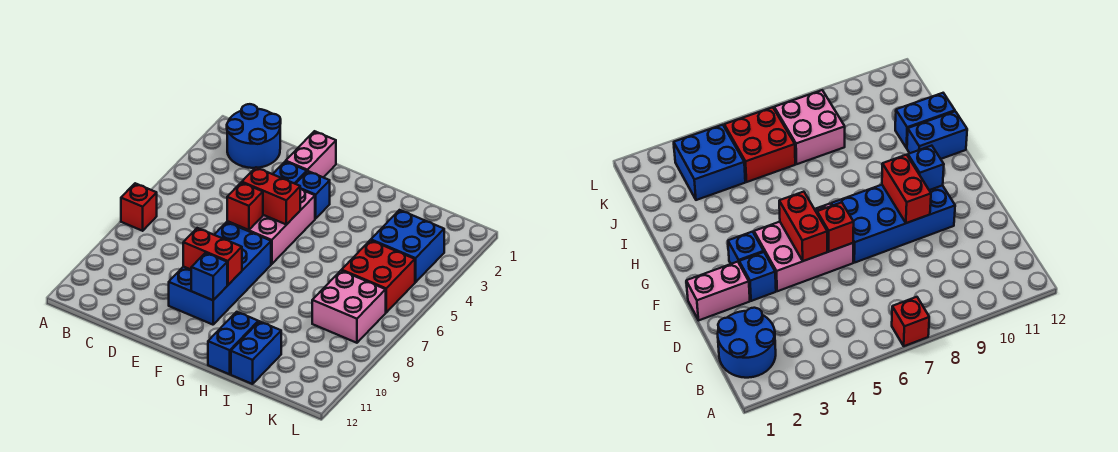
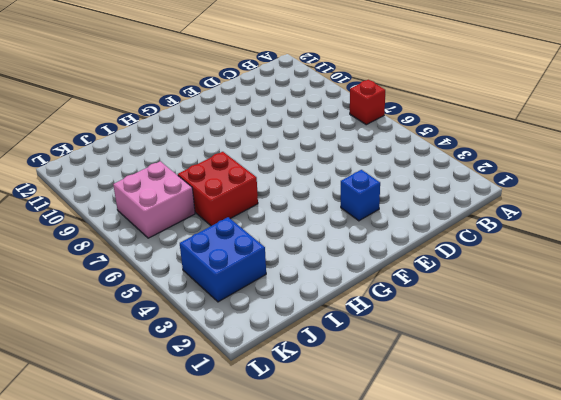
red brick H6:I7 level 1 -> red brick J5:K6 level 1
none -> blue round brick B1:C2 level 1
none -> pink brick E1:E2 level 1
none -> pink brick E4:F6 level 1

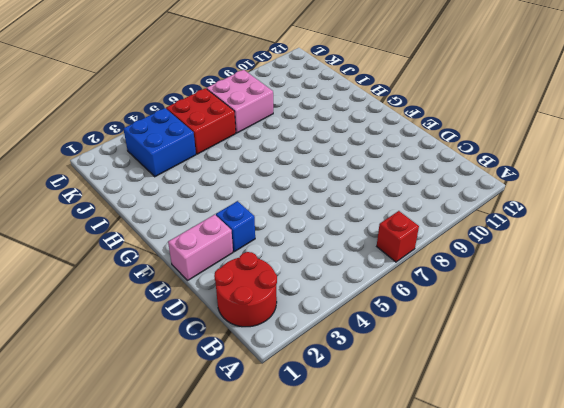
red round brick B1:C2 level 1 -> blue round brick B1:C2 level 1
none -> pink brick E4:F6 level 1
none -> blue brick E7:F10 level 1
none -> blue brick F3 level 1

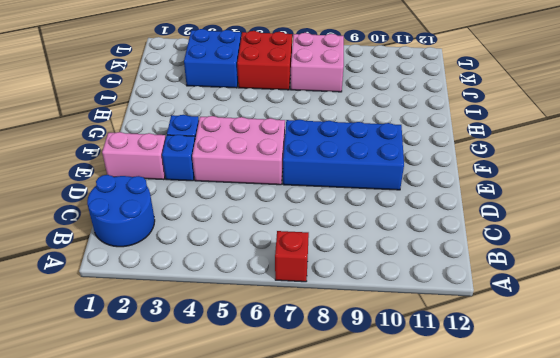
none -> blue brick H11:H12 level 1
none -> blue brick I11:I12 level 1
none -> red brick E5:F5 level 2

